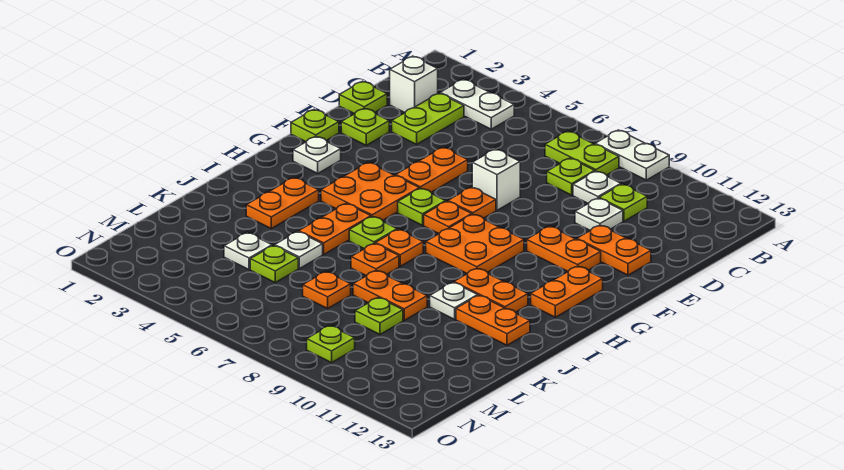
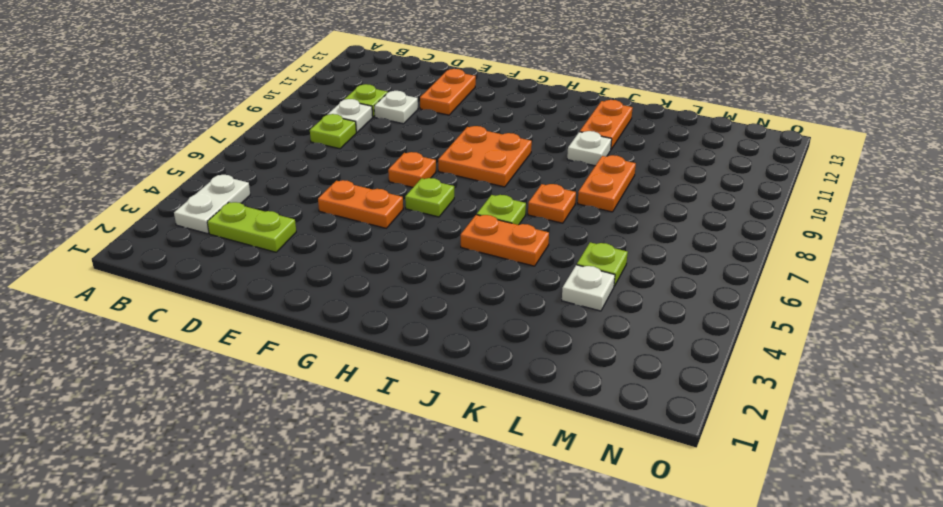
none -> white plate A8:A9 level 1
none -> lime plate B7:B8 level 1
none -> white brick C2 level 1
none -> lime plate D1 level 1

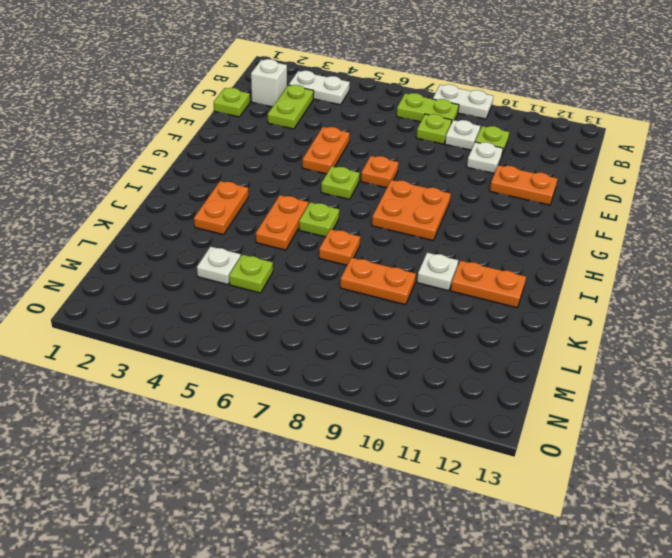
none -> lime plate E2 level 1
none -> white brick E7 level 1
none -> lime plate F1 level 1
none -> orange plate F10:F11 level 1

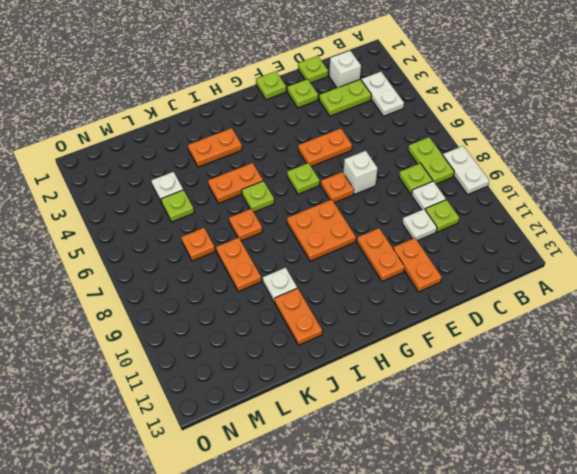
none -> white plate G2 level 1
none -> orange plate G4:H5 level 1
none -> orange plate G7 level 1
none -> orange plate G12:H12 level 1

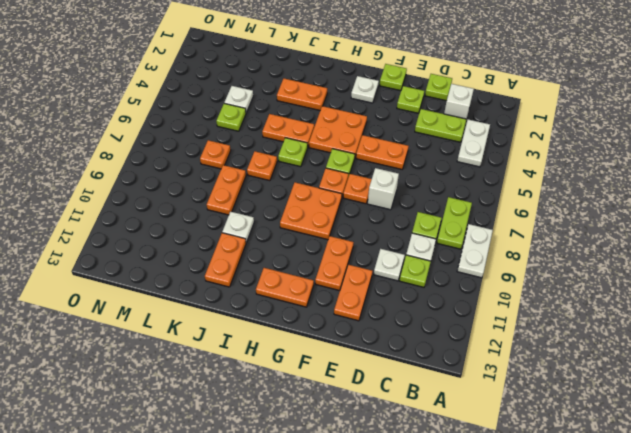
none -> orange plate I7 level 1
none -> orange plate I10:I11 level 1
none -> white plate K5 level 1
none -> lime plate L9 level 1

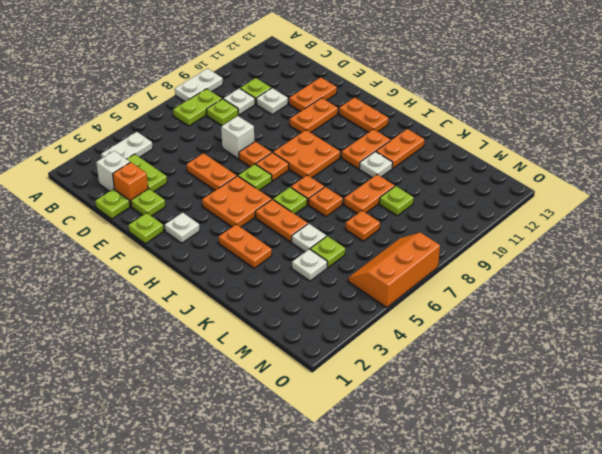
orange brick D2 level 1 -> none
orange slope N5:O7 level 1 top O -> none
none -> lime plate N9 level 1

